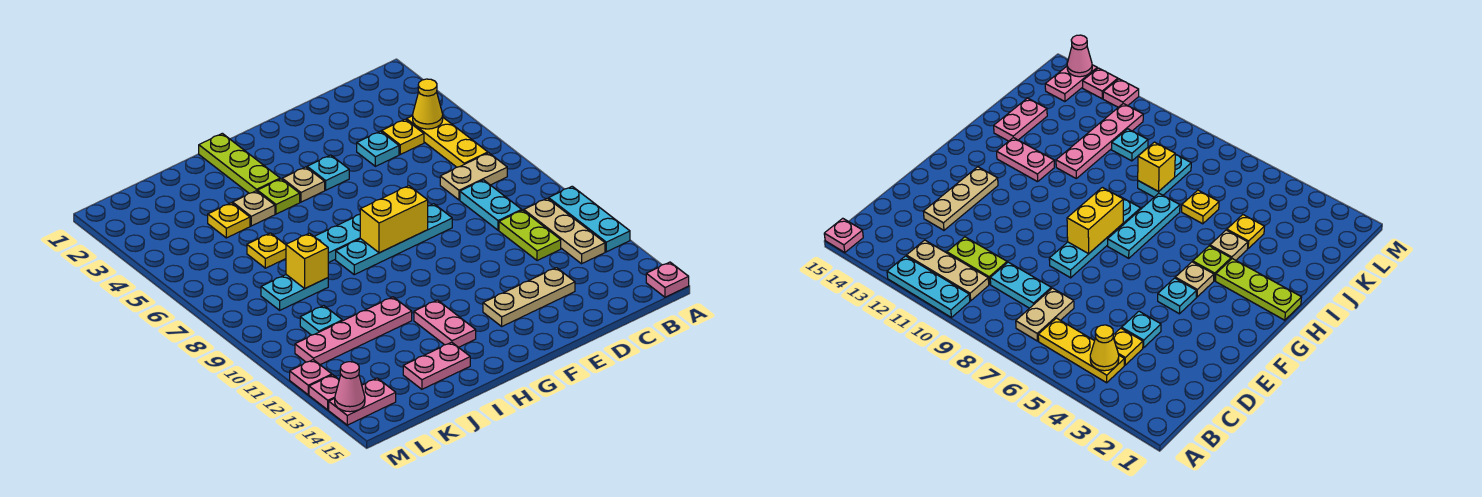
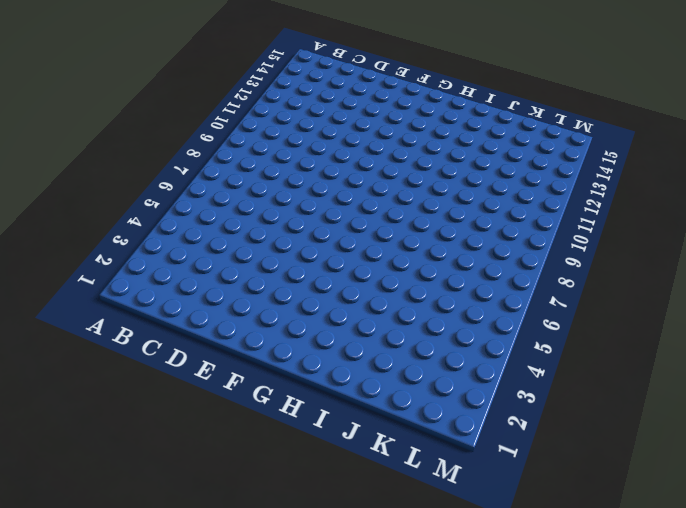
none -> cyan plate A10:A12 level 1
none -> pink plate A15 level 1
none -> yellow plate B4:B6 level 1
none -> tan plate B7:C7 level 1

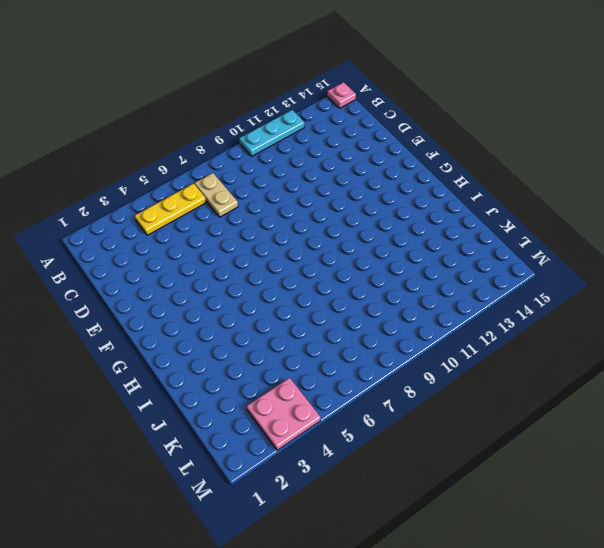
pink plate L3:M4 level 1 -> none
none -> tan plate B10:B12 level 1
none -> yellow plate C4 level 1
none -> cyan plate C8:C9 level 1
none -> lime plate C10:C11 level 1

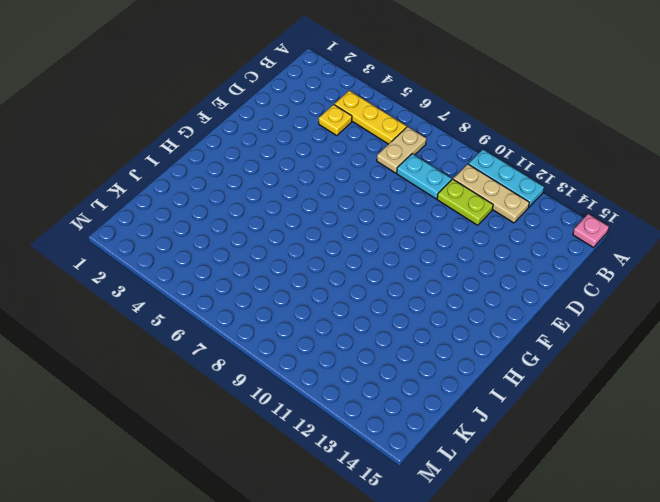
none -> cyan plate D4 level 1
none -> tan plate D13:F13 level 1
none -> cyan plate E8:H8 level 1
none -> cyan plate F4 level 1

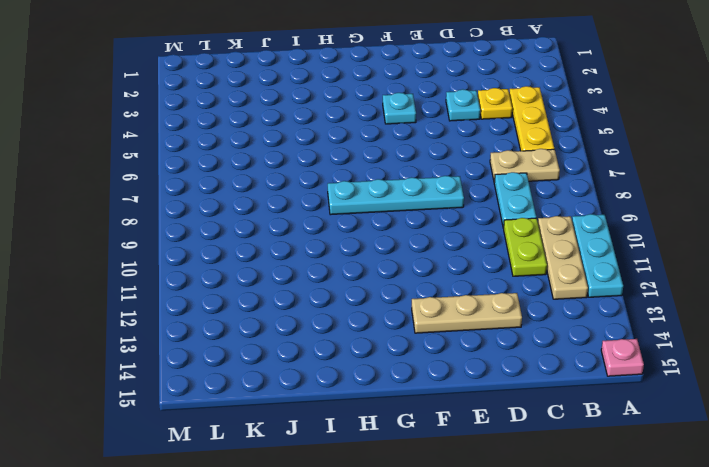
none -> tan plate G4 level 1
none -> cyan plate G7:I7 level 1
none -> lime plate H1:H3 level 1
none -> lime plate H4 level 1

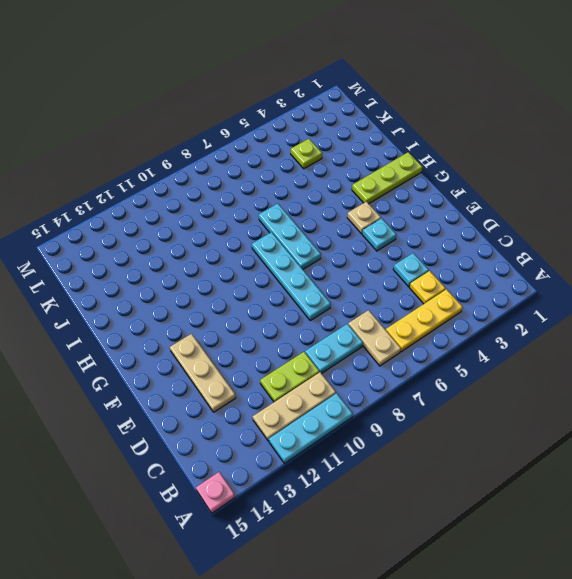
lime plate K4 level 1 -> lime plate H4 level 1
none -> pink plate H12:H13 level 1
none -> tan plate I4 level 1
none -> pink plate I11:L11 level 1
none -> pink plate I14:J14 level 1

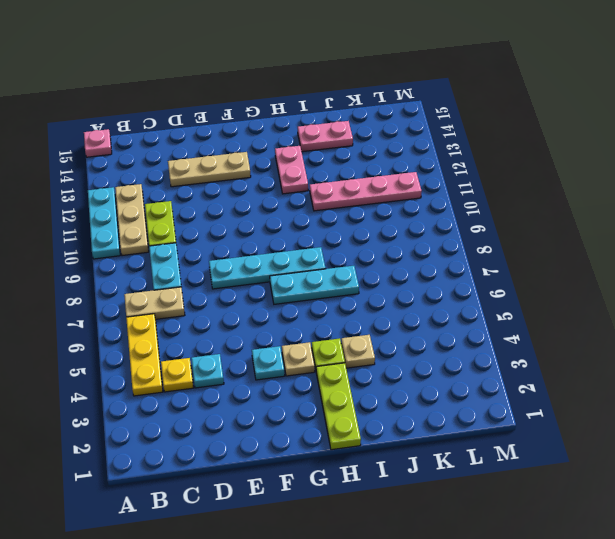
none -> yellow plate J4 level 1
none -> yellow plate J6 level 1
none -> cyan plate J8:K8 level 1
none -> cyan plate K10 level 1

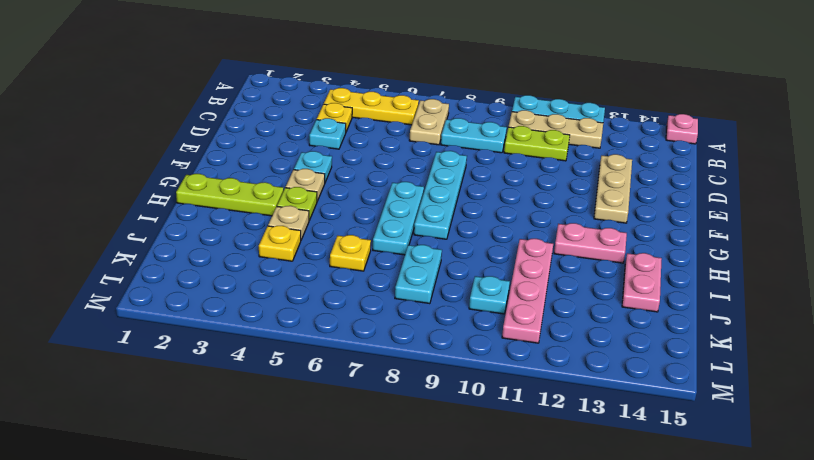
none -> pink plate L14:M14 level 1
none -> pink plate M12 level 1
none -> pink plate M13 level 1
none -> yellow cone B4 level 2

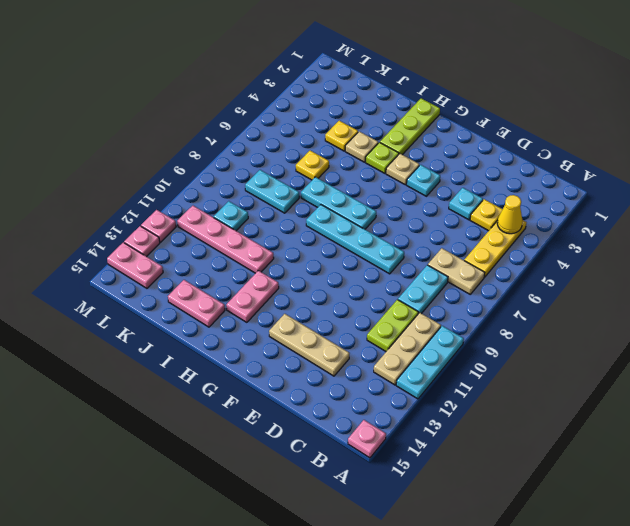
none -> yellow brick F8:G8 level 2
none -> yellow brick J8 level 2
none -> pink cone M14 level 2

